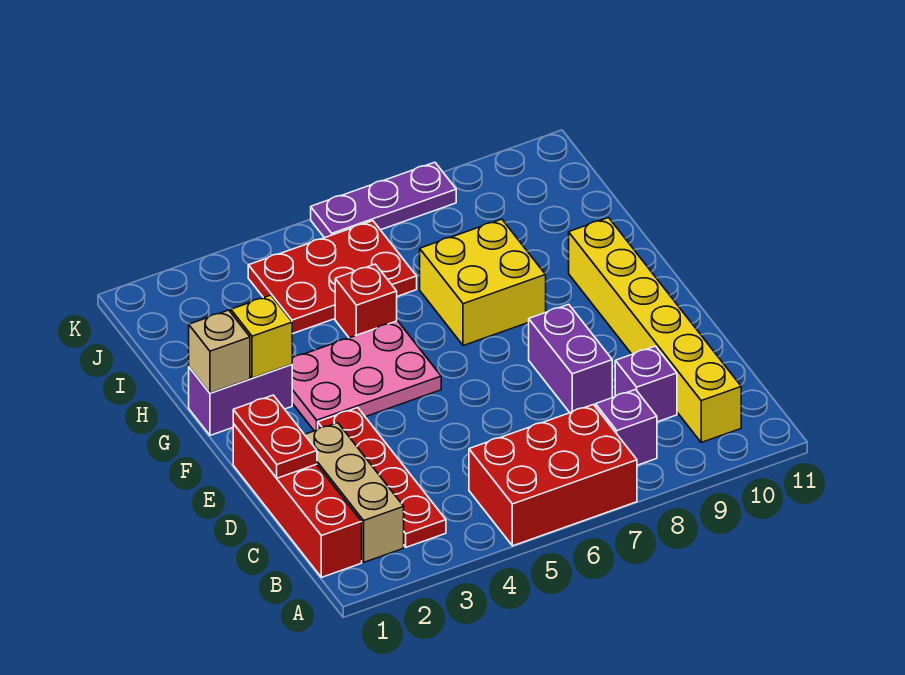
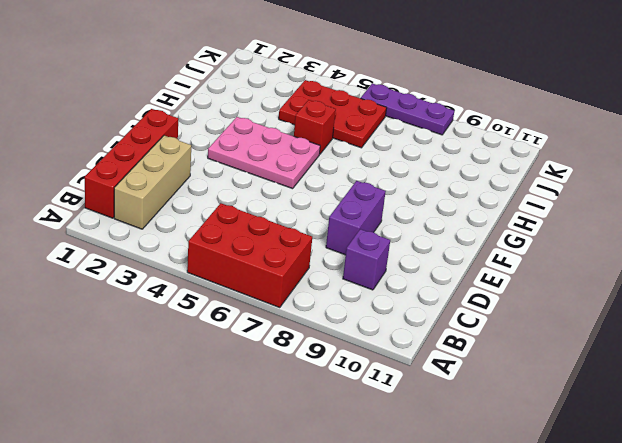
none -> red plate B3:E3 level 1
none -> purple brick B8 level 1
none -> yellow brick B10:G10 level 1

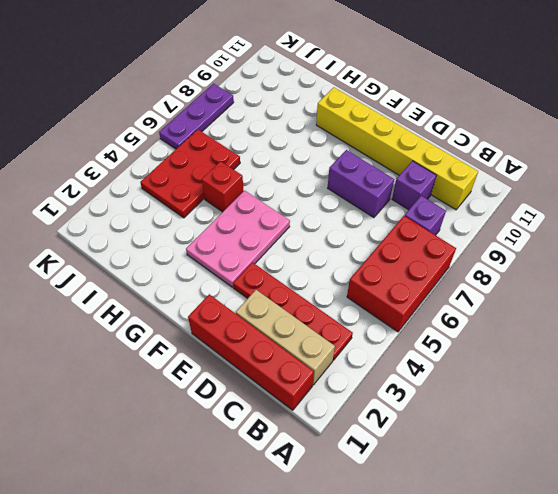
none -> purple brick G1:G2 level 1
none -> yellow brick G7:H8 level 1
none -> red plate D1:E1 level 2

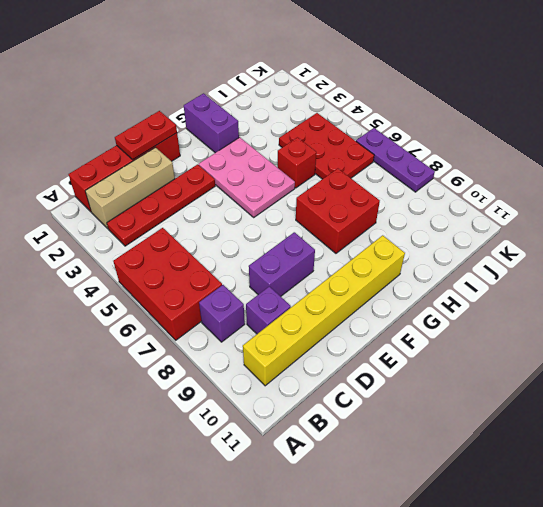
red brick G7:H8 level 1 -> yellow brick G7:H8 level 1
none -> tan brick G1 level 2
none -> yellow brick G2 level 2

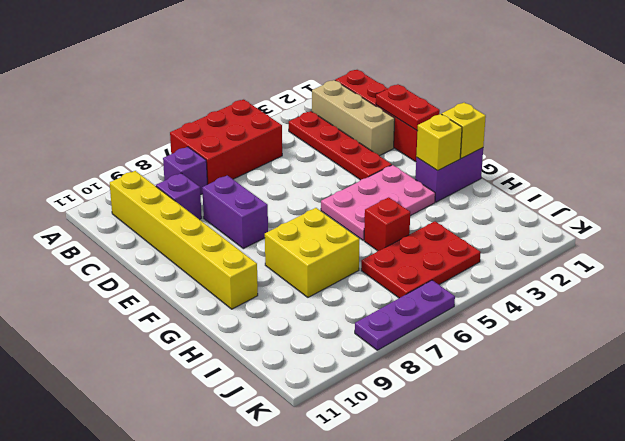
yellow brick G1 level 2 -> tan brick G1 level 2

